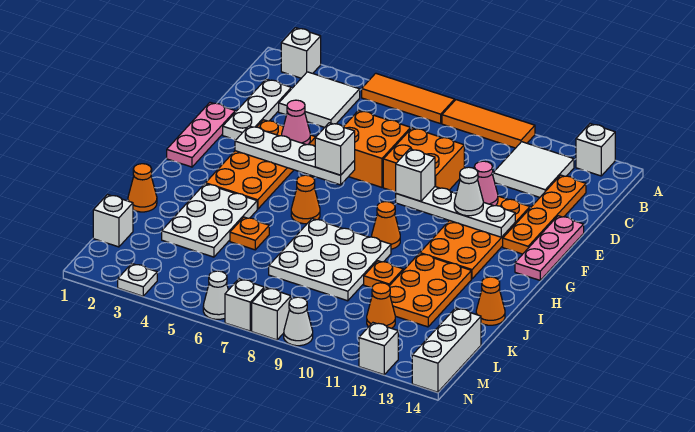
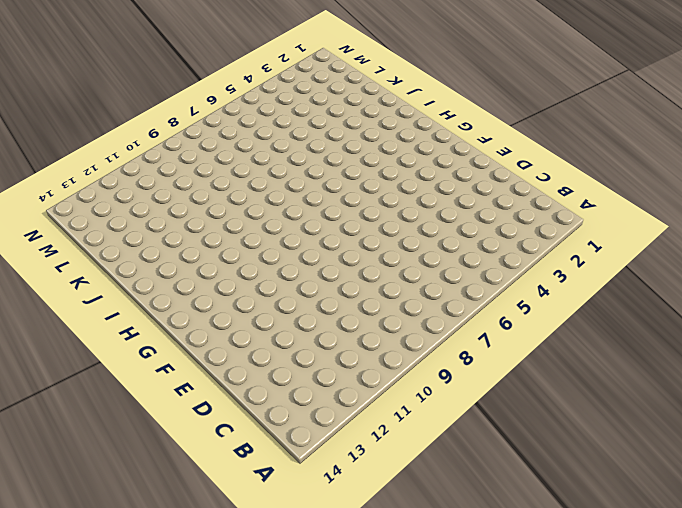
none -> white brick A2 level 1
none -> orange tile A5:A7 level 1
none -> orange tile A8:A10 level 1
none -> white brick A13 level 1

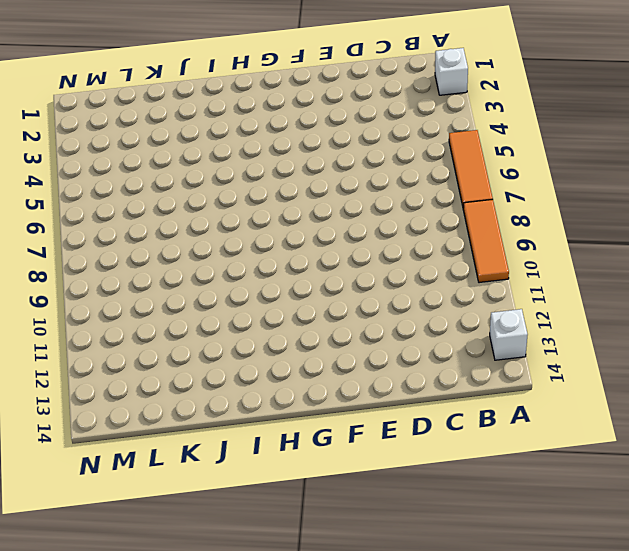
none -> white tile B3:C4 level 1
none -> white tile B11:C12 level 1
none -> white plate C2:E2 level 1
none -> orange plate C13:F13 level 1

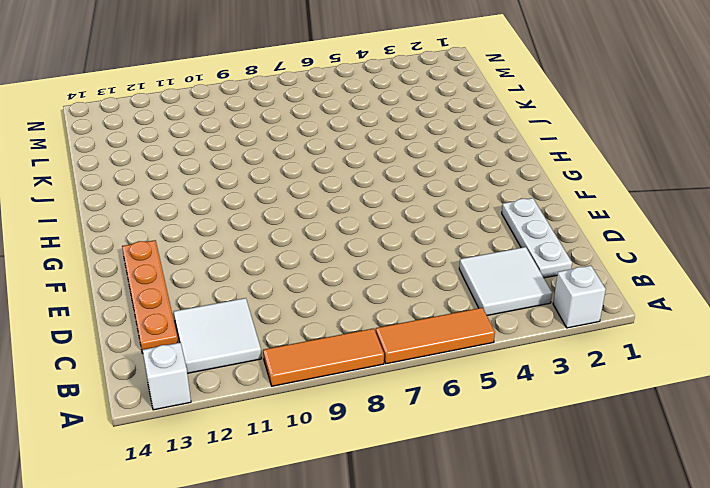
none -> orange brick D6:E7 level 1
none -> orange brick D8:E9 level 1
none -> pink plate E1:G1 level 1
none -> orange plate E3:H4 level 1

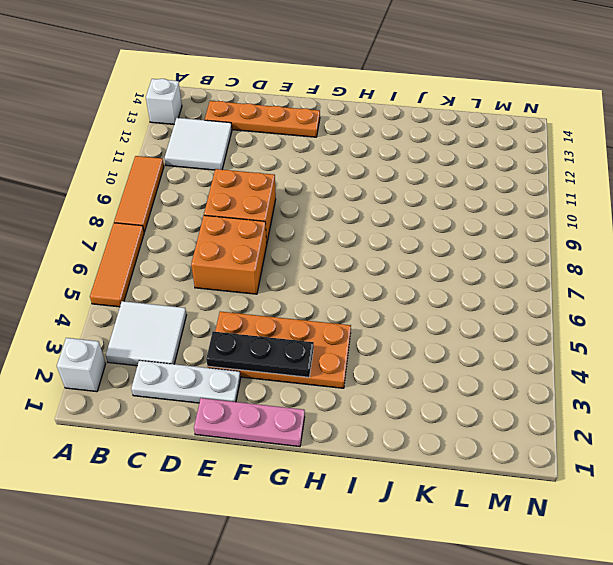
black plate E3:G3 level 2 -> white plate F3:F6 level 2
none -> orange plate E11:H12 level 1
none -> pink plate E14:G14 level 1
none -> orange cone H6 level 1
none -> orange cone H9 level 1

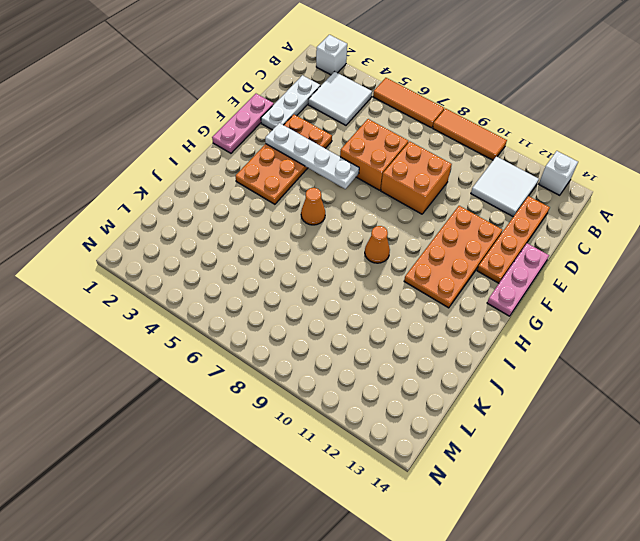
none -> white plate I3:K4 level 1
none -> white plate I7:K9 level 1
none -> orange plate I11:K12 level 1
none -> orange cone J1 level 1

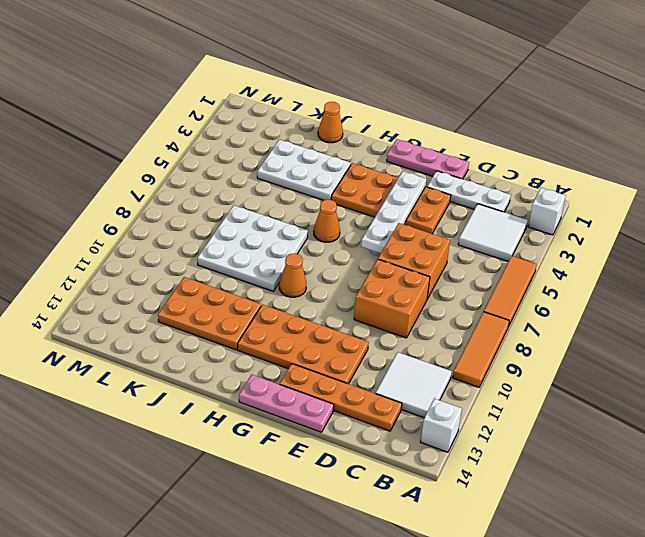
none -> orange plate J5 level 1
none -> orange plate J10 level 1
none -> orange cone J14 level 1
none -> white brick L1 level 1

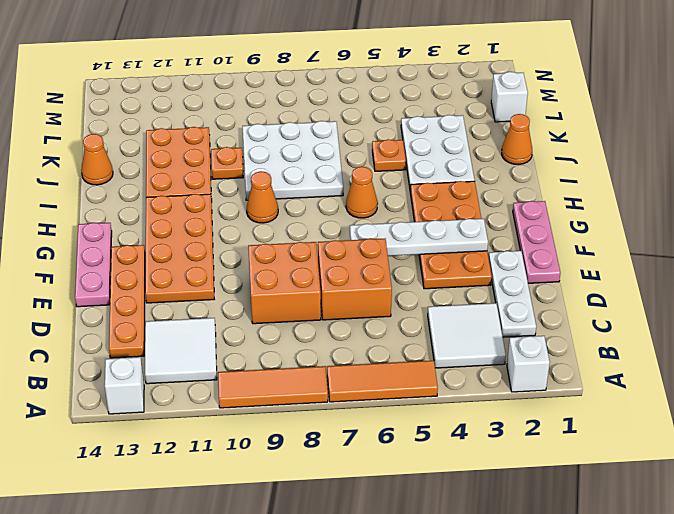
none -> orange cone L11 level 1
none -> white brick L14:N14 level 1
none -> white plate N3 level 1
none -> white cone N6 level 1

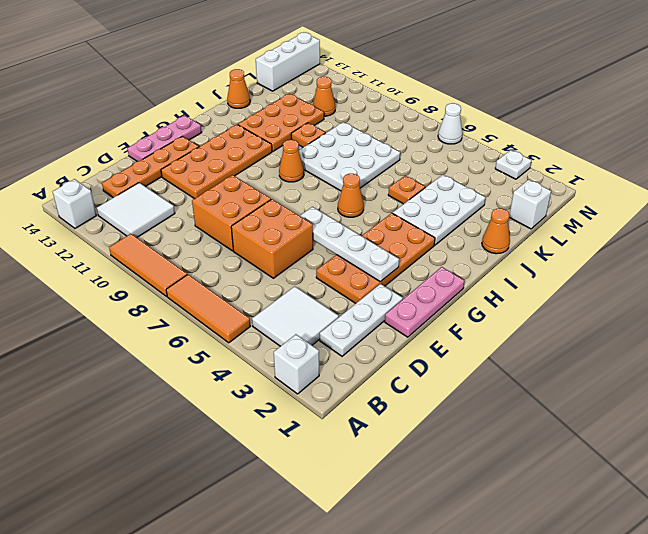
none -> white brick N7 level 1
none -> white brick N8 level 1
none -> white cone N9 level 1
none -> white brick N12 level 1

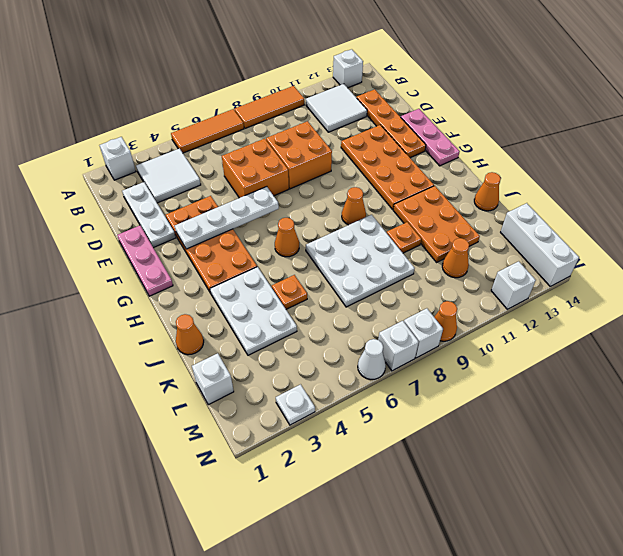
orange cone N9 level 1 -> white cone N9 level 1
none -> pink cone E4 level 2
none -> pink cone E11 level 2
none -> white plate F9:F12 level 2
none -> white brick F6 level 3

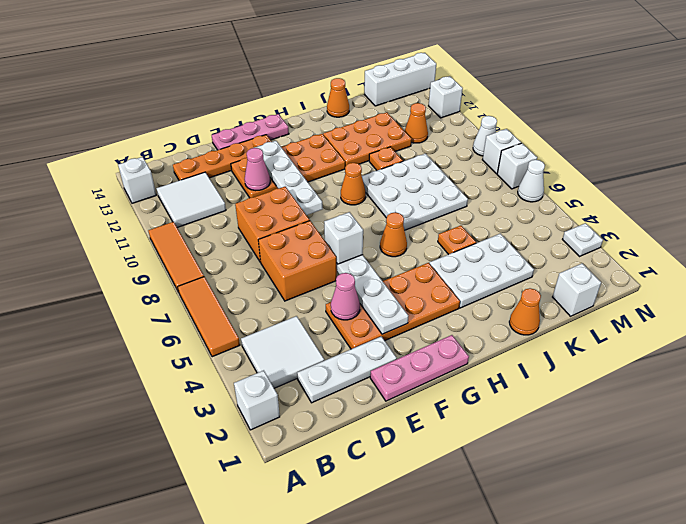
none -> white brick F9 level 3
none -> white cone F11 level 3

